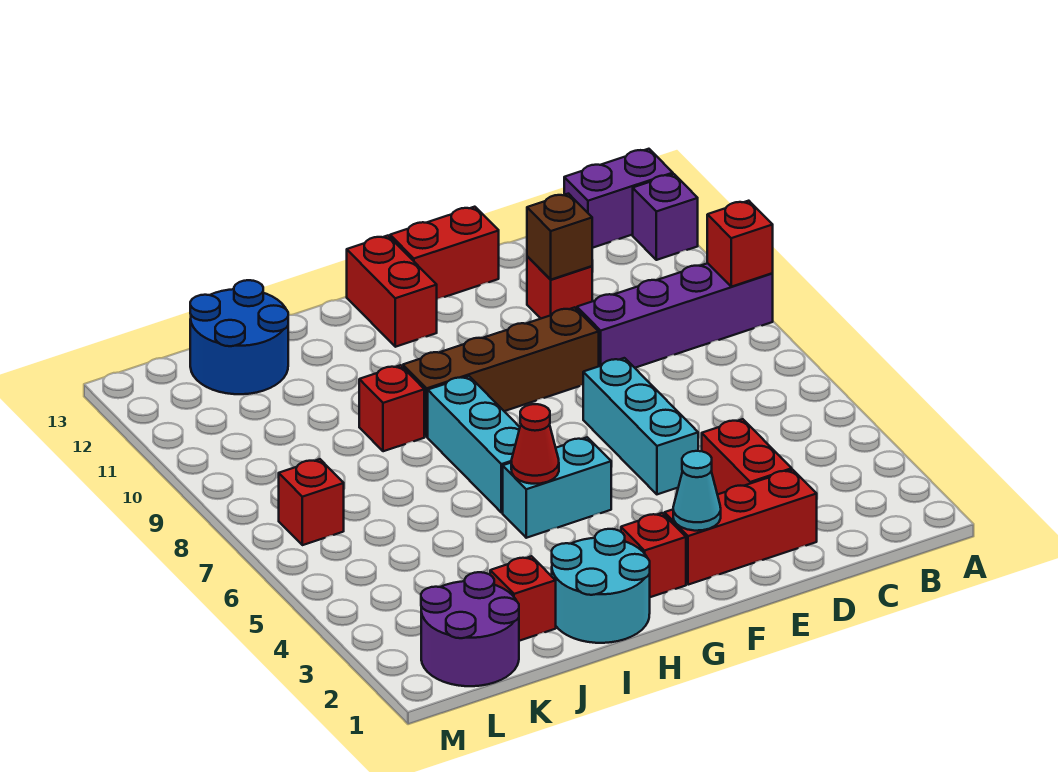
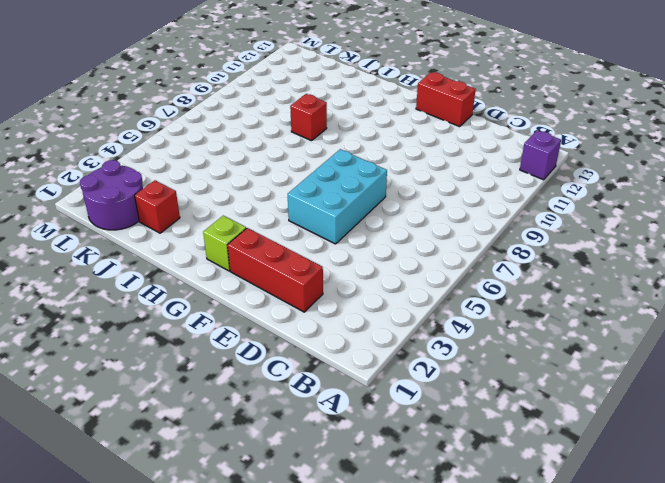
cyan brick E5:F7 level 1 -> cyan brick E5:E7 level 1
lime brick G2 level 1 -> red brick G2 level 1
none -> purple brick A9:D9 level 1
none -> purple brick A13:B13 level 1
none -> red brick D3:D4 level 1

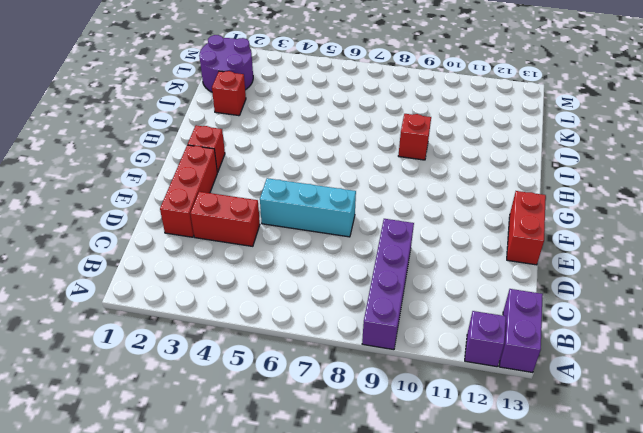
none -> red brick D11 level 1
none -> brown brick E9:H9 level 1
none -> cyan brick G5:H5 level 1

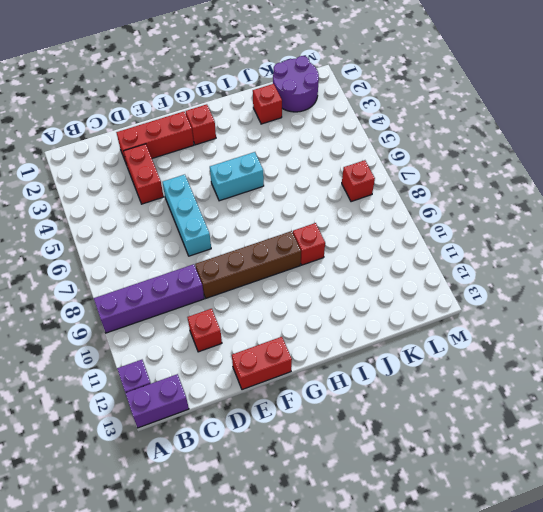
none -> red brick G12:G13 level 1
none -> cyan round brick H1:I2 level 1
none -> cyan brick H6:H8 level 1

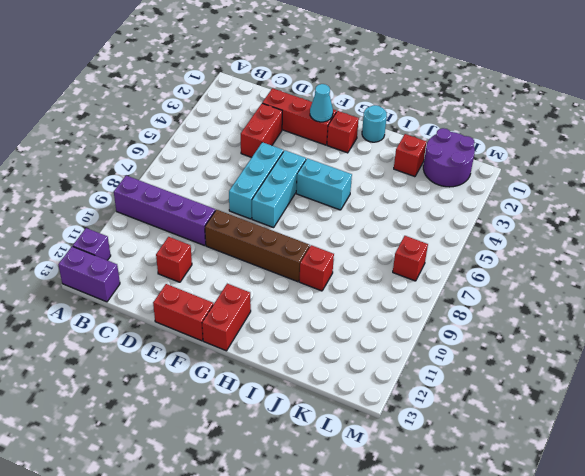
cyan brick F5:F7 level 1 -> cyan brick H6:H8 level 1
cyan round brick H1 level 1 -> cyan round brick H1:I2 level 1
none -> blue round brick J12:K13 level 1
none -> red brick A9 level 2
none -> brown brick D11 level 2

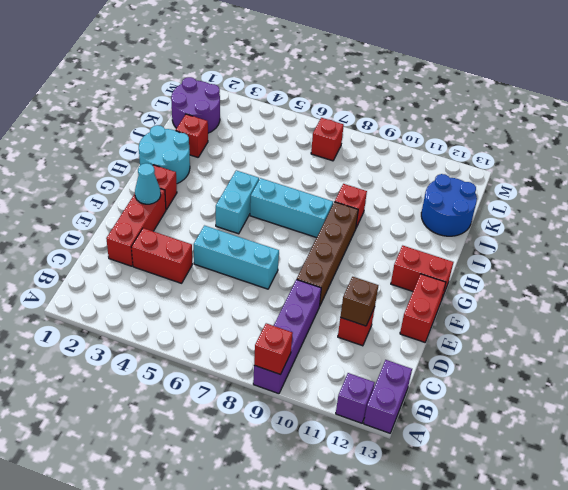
none -> red cone H5 level 2

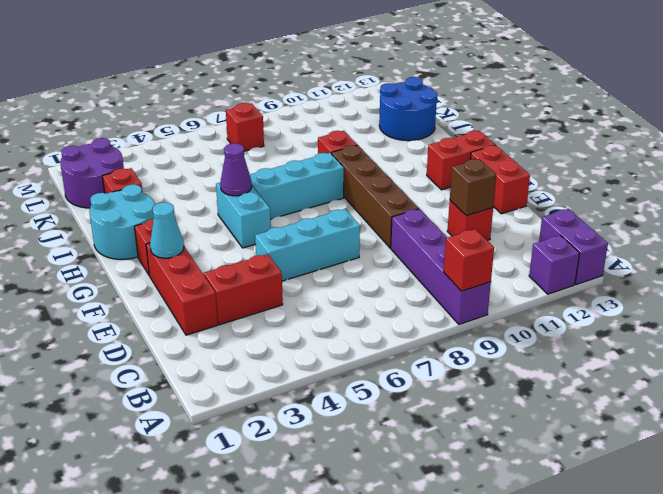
purple cone H5 level 2 -> red cone H5 level 2

